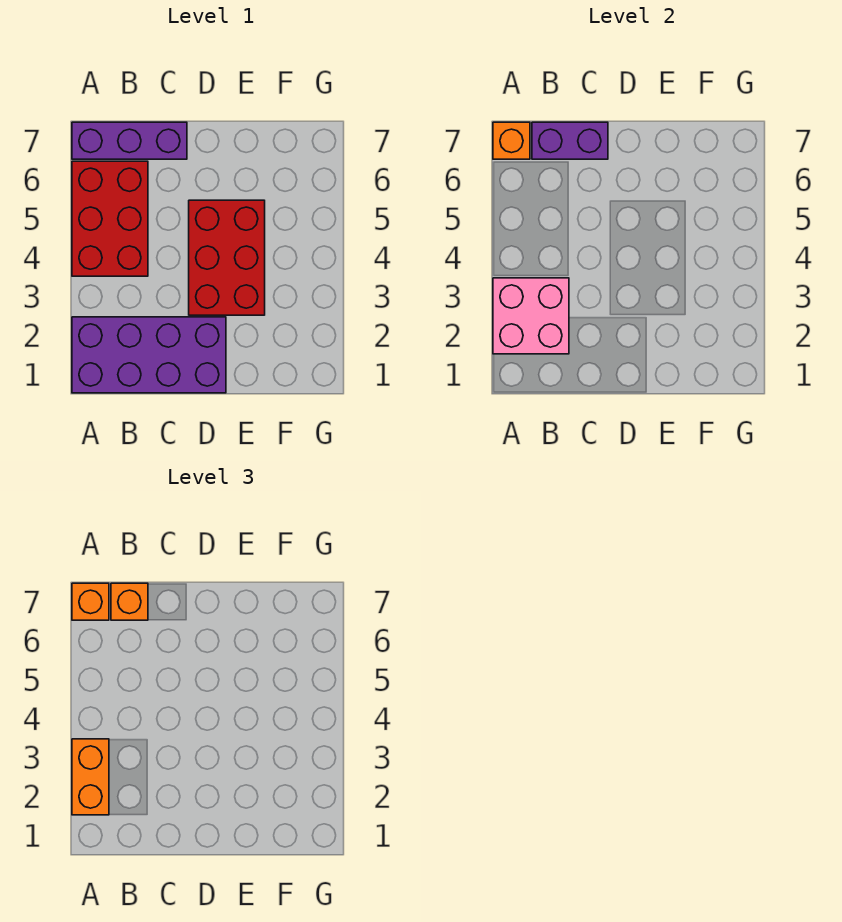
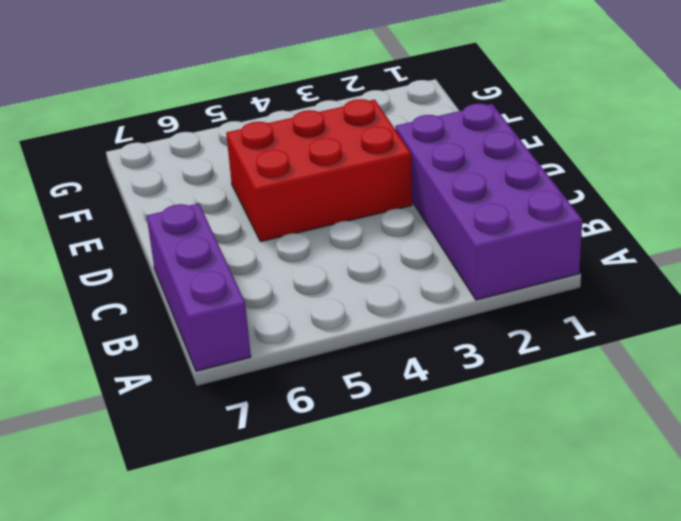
none -> red brick A4:B6 level 1
none -> pink brick A2:B3 level 2

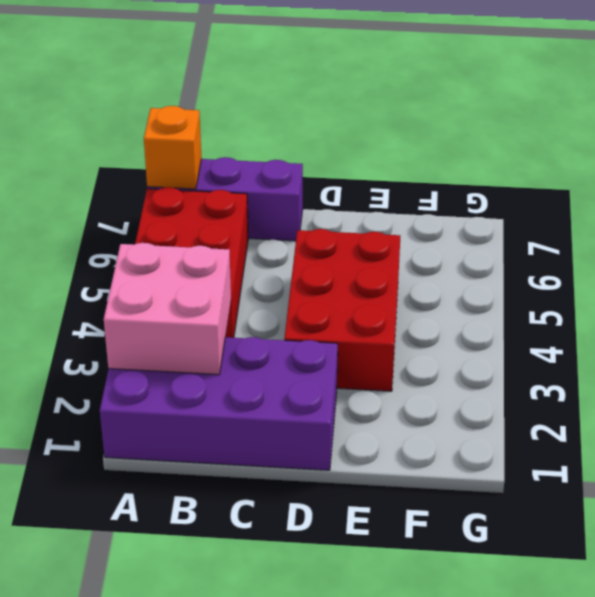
none -> purple brick B7:C7 level 2
none -> orange brick A2:A3 level 3

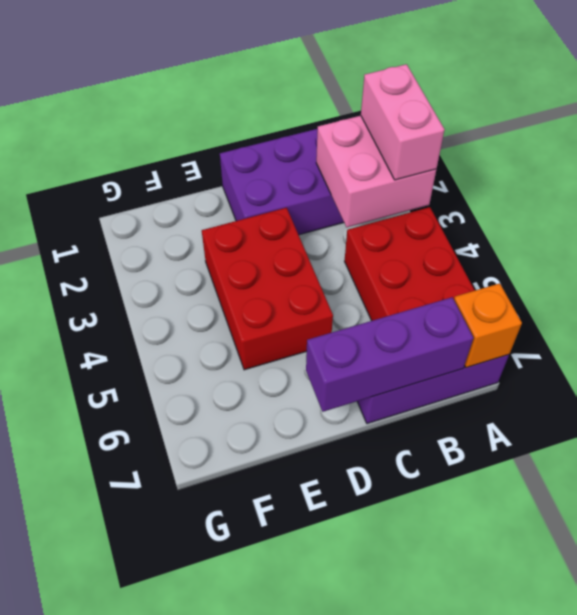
pink brick A2:A3 level 3 -> orange brick A2:A3 level 3
purple brick B7:D7 level 2 -> purple brick B7:C7 level 2
none -> orange brick A7 level 3
none -> orange brick B7 level 3

